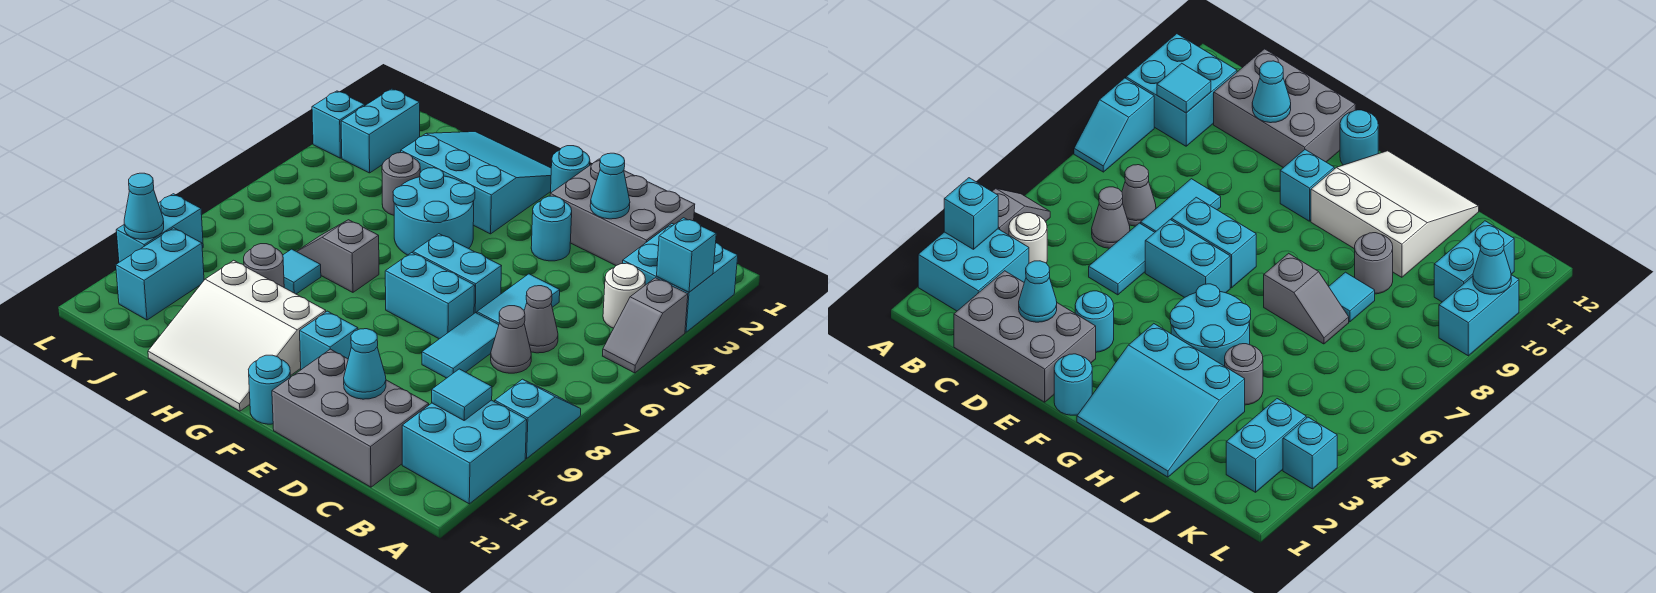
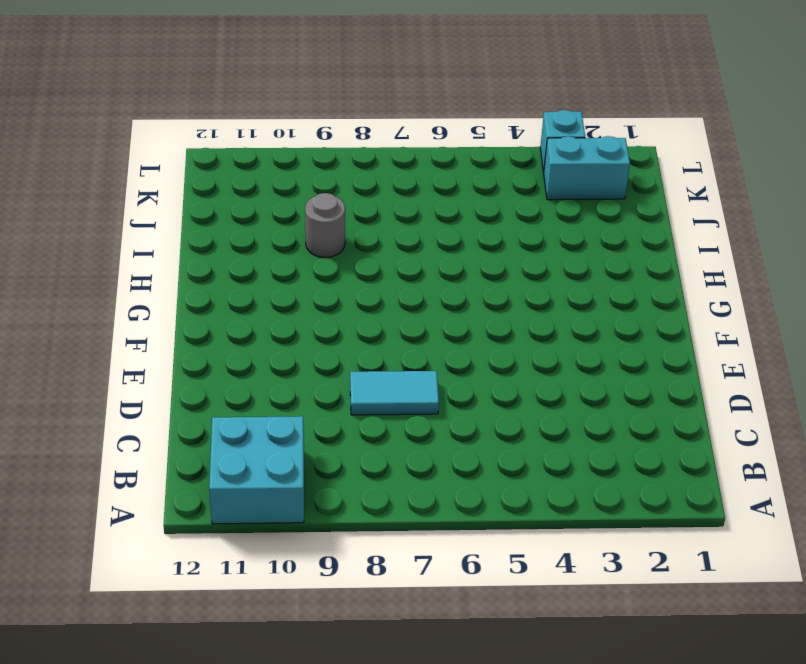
none -> cyan brick A2:B3 level 1
none -> grey slope A4:A5 level 1 top 4
none -> cyan slope A8:A9 level 1 top 9
none -> white round brick B4 level 1

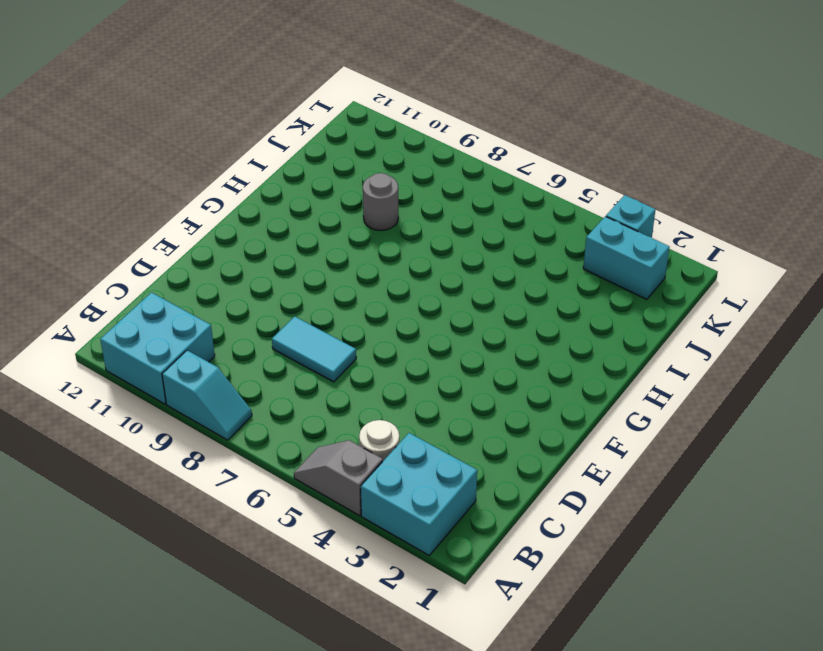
none -> grey brick C1:E2 level 1
none -> grey cone C6 level 1
none -> grey cone C7 level 1
none -> grey brick C11:E12 level 1

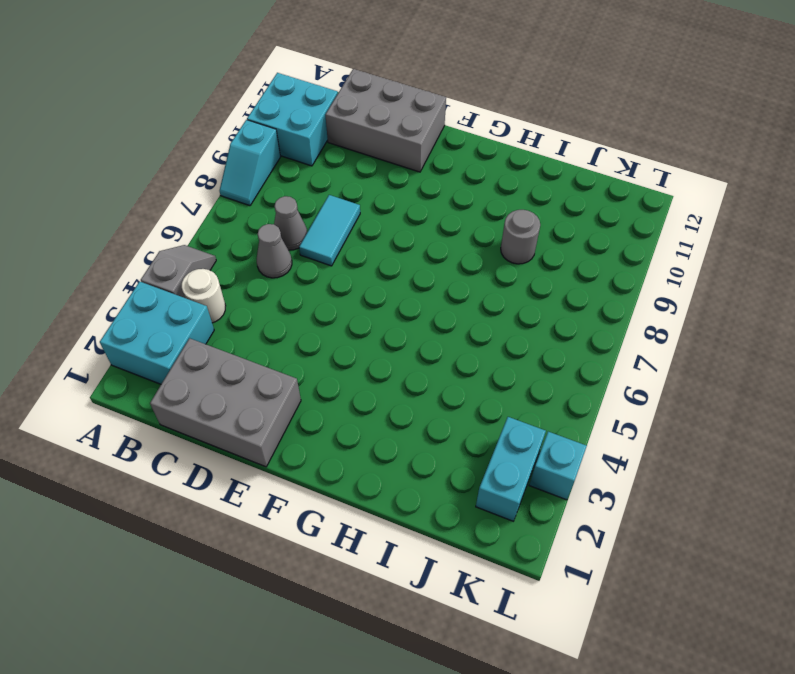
none -> cyan tile D5:D6 level 1
none -> cyan round brick E3 level 1
none -> cyan brick E6:F6 level 1
none -> cyan brick E7:F7 level 1

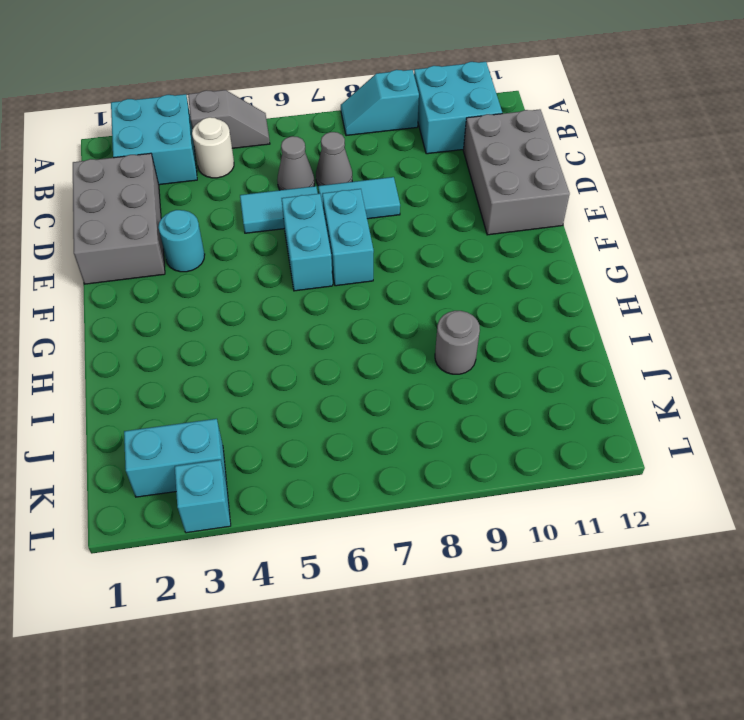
none -> cyan round brick F1 level 1
none -> cyan brick F10 level 1
none -> cyan round brick F12 level 1
none -> cyan slope G1:I3 level 1 top 3

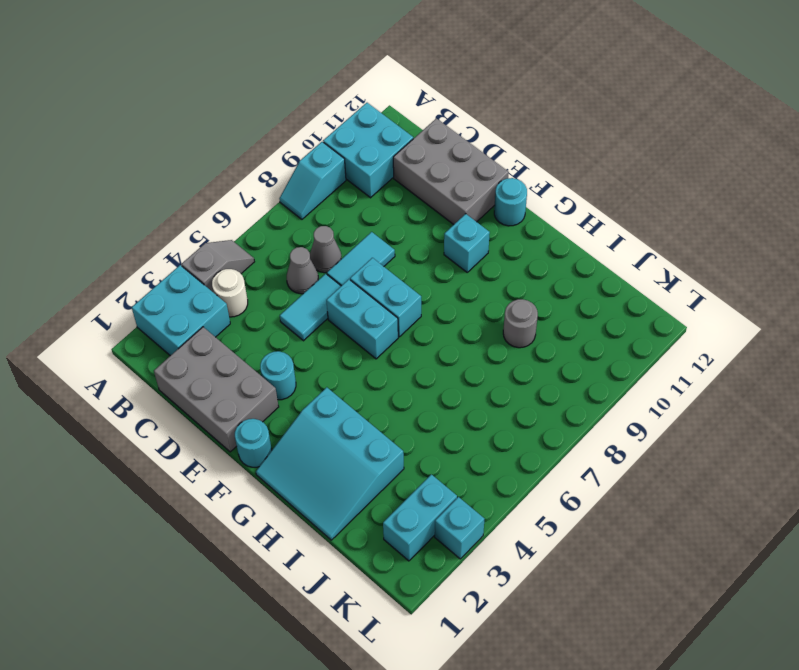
none -> cyan round brick G4:H5 level 1
none -> white slope G10:I12 level 1 top 10
none -> grey slope H7:I7 level 1 top H
none -> grey round brick I4 level 1

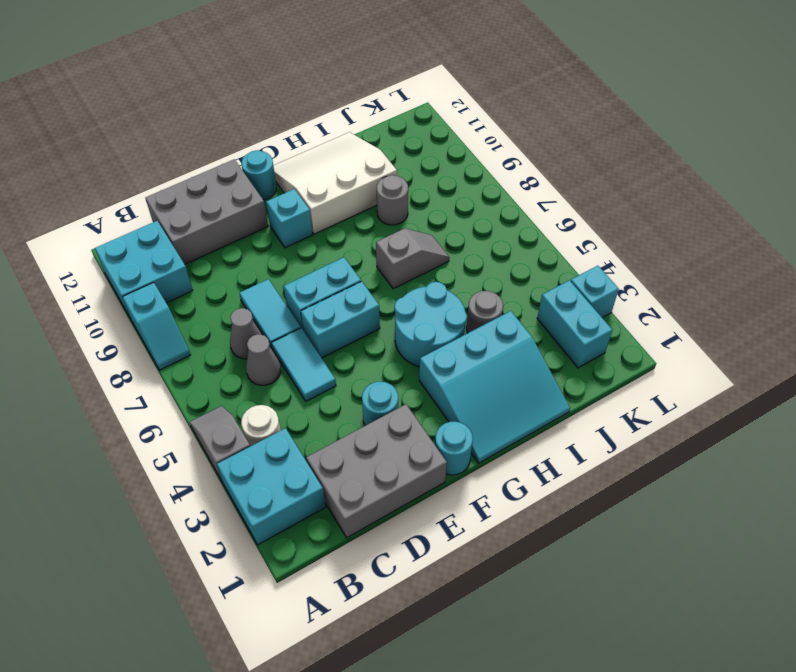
none -> cyan tile I8 level 1
none -> cyan brick K10:K11 level 1
none -> cyan brick L9:L10 level 1
none -> cyan brick A3 level 2

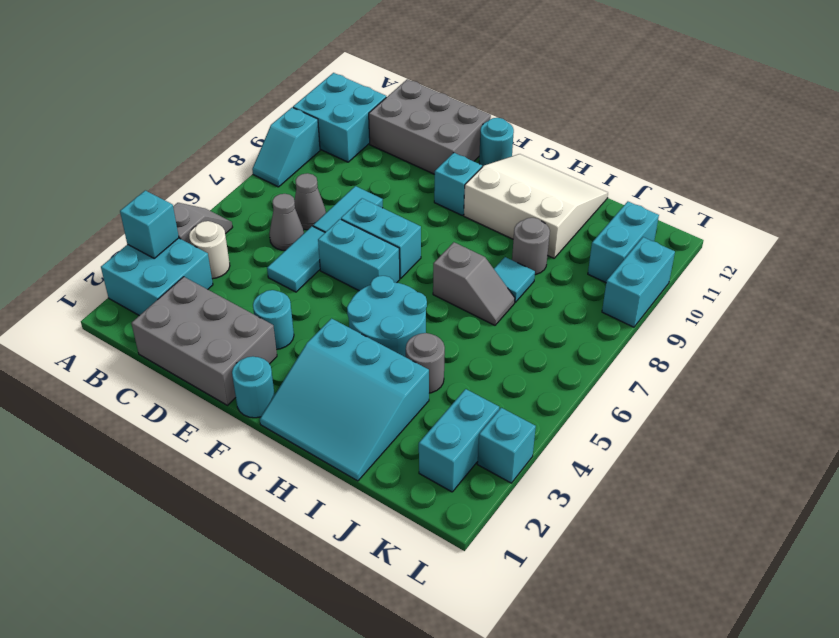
none -> cyan tile B10 level 2
none -> cyan cone D2 level 2
none -> cyan cone D11 level 2
none -> cyan cone L10 level 2

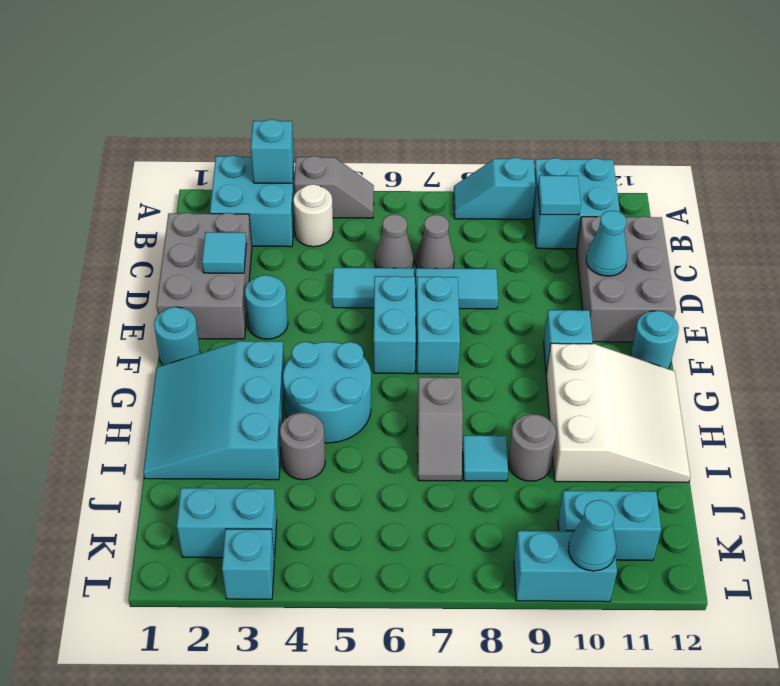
cyan tile D2 level 2 -> cyan cone D2 level 2

